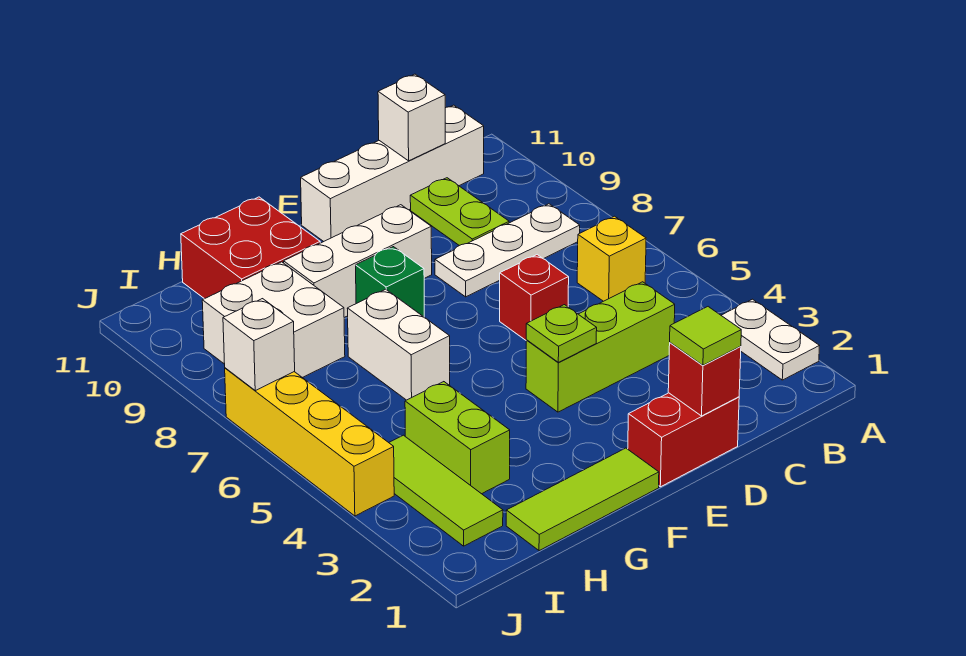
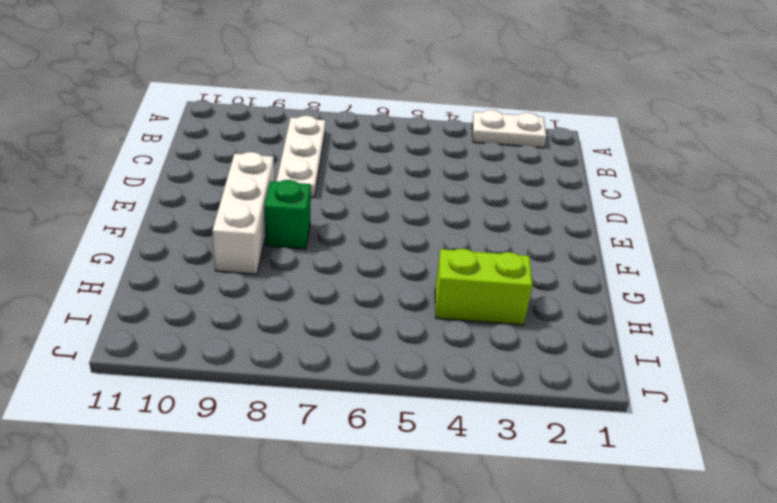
none -> yellow brick B6 level 1
none -> white brick B11:E11 level 1
none -> lime brick C4:E4 level 1

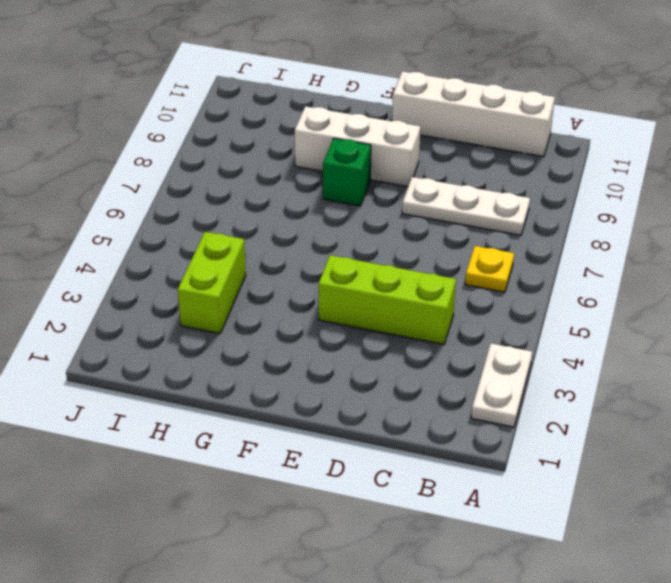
yellow plate B6 level 1 -> yellow brick B6 level 1
none -> lime plate C9:C10 level 1
none -> red brick D1:E1 level 1
none -> red brick D6 level 1

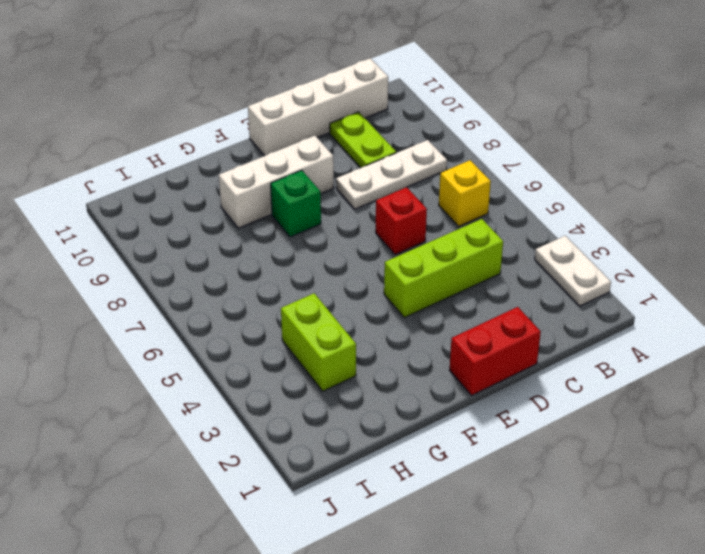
none -> lime tile F1:H1 level 1
none -> white brick G6:G7 level 1
none -> red brick G10:H11 level 1

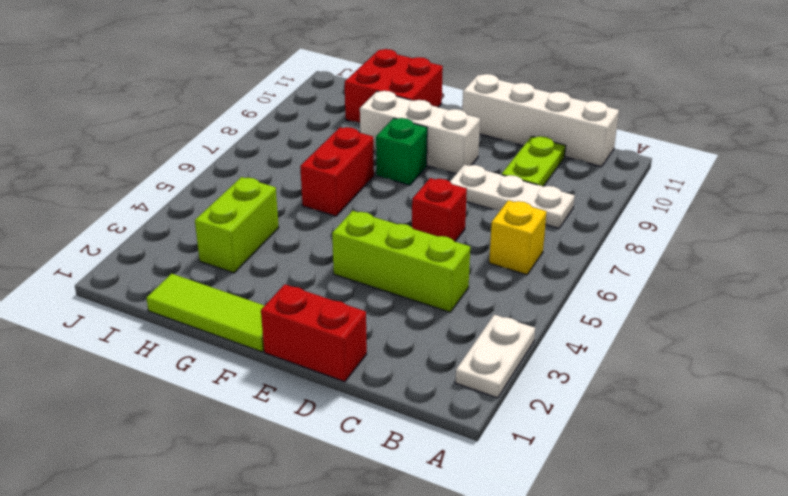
red brick G6:G7 level 1 -> white brick G6:G7 level 1
none -> white brick H8:I9 level 1
none -> lime tile I2:I4 level 1
none -> yellow brick J4:J7 level 1

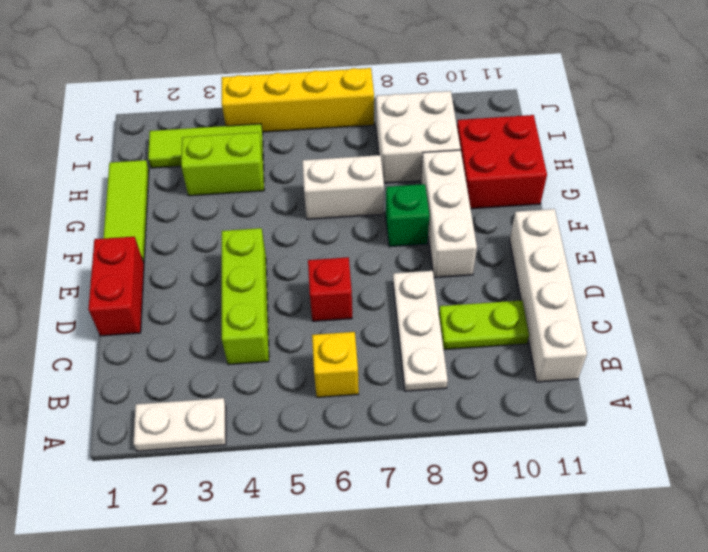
none -> white brick C11 level 2
none -> red brick D1 level 2
none -> lime plate E4 level 2

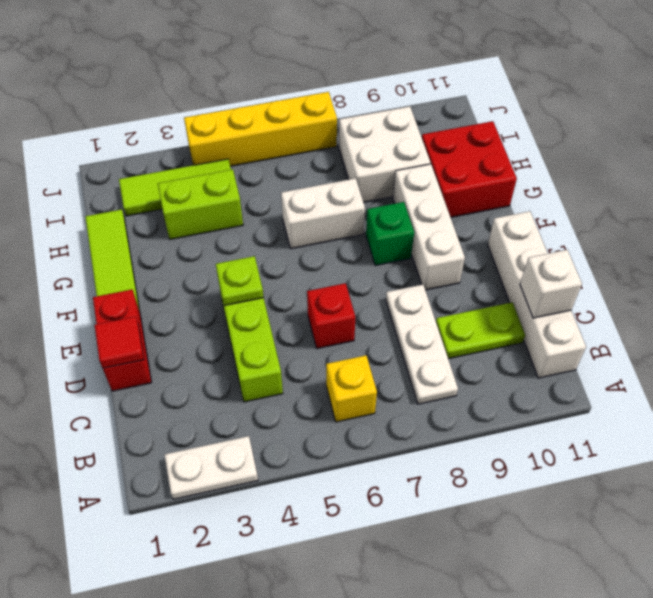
red tile D1 level 2 -> red brick D1 level 2
none -> white brick J7 level 2
none -> lime tile D1 level 3

